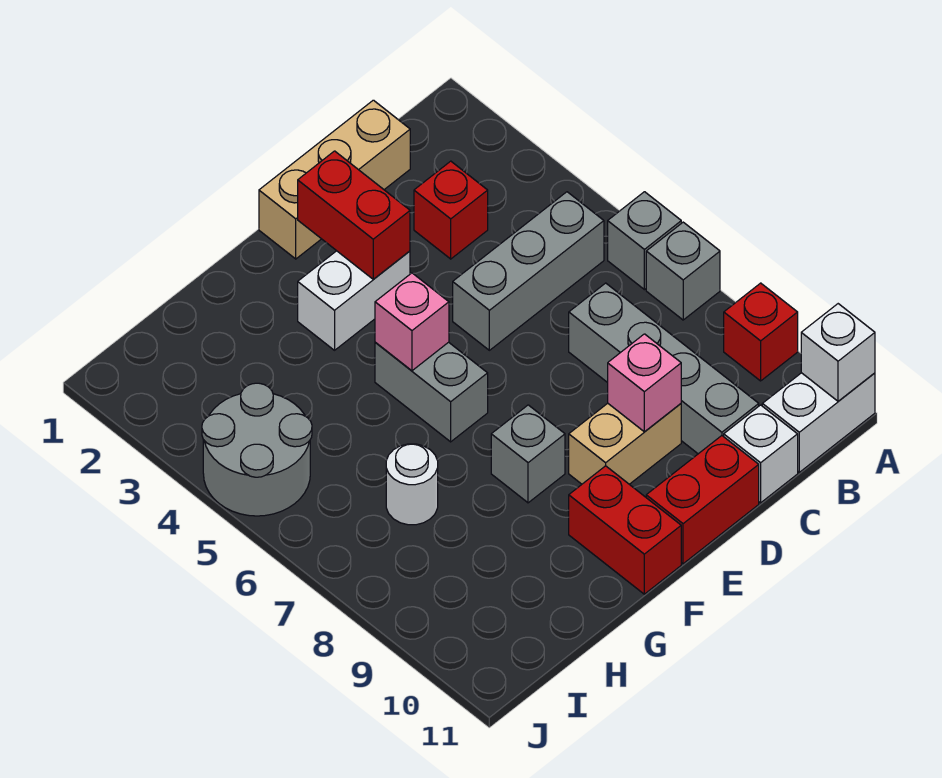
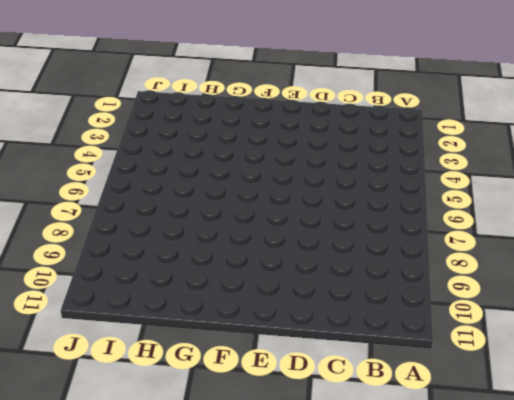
none -> grey brick A6 level 1
none -> grey brick A7 level 1
none -> red brick A9 level 1

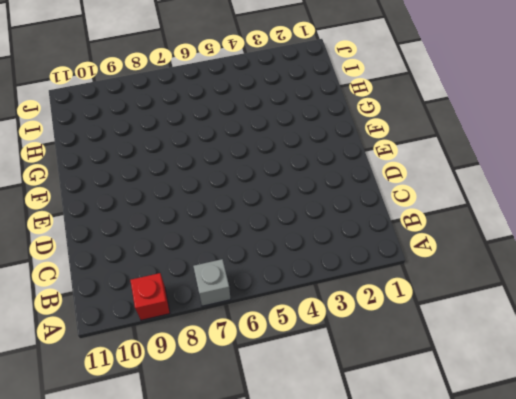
none -> grey brick A6 level 1
none -> white brick A11:B11 level 1
none -> grey brick B5:D5 level 1

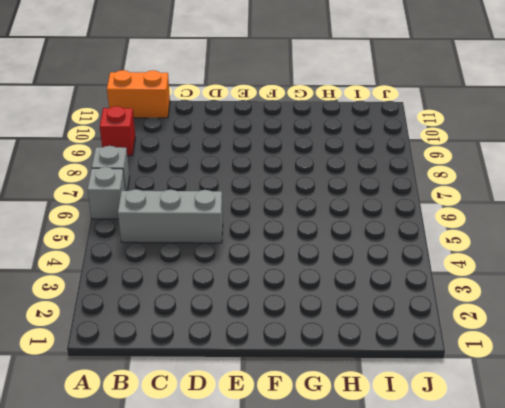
orange brick A11:B11 level 1 -> white brick A11:B11 level 1
none -> tan brick C1:E1 level 1
none -> red brick C3 level 1
none -> grey brick C7:C10 level 1

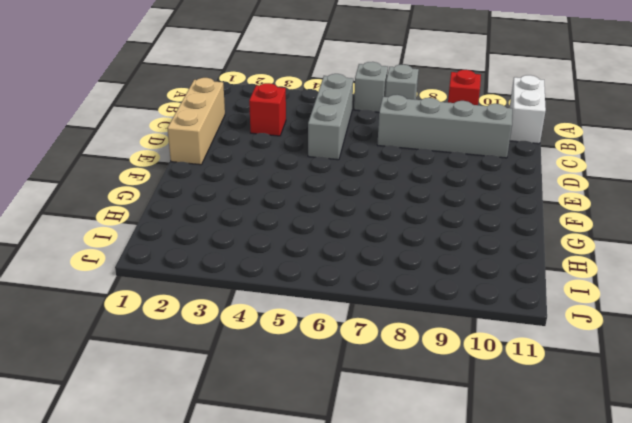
none -> white brick C11 level 1
none -> tan brick D9:E9 level 1
none -> red brick D11:E11 level 1

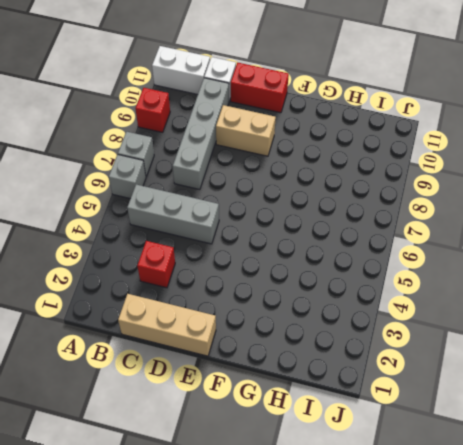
none -> white brick E3:F3 level 1
none -> grey brick F5:F6 level 1
none -> grey brick F8 level 1

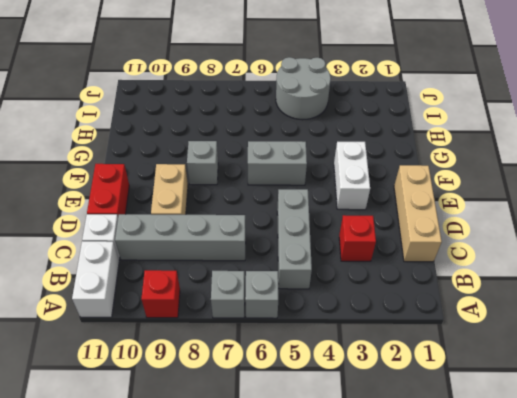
none -> red brick F10:F11 level 1
none -> white round brick H7 level 1
none -> white brick A11 level 2

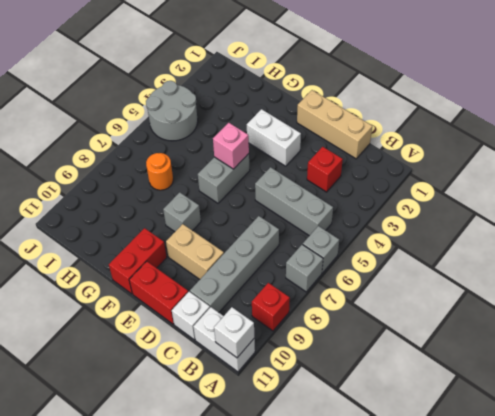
orange round brick H7 level 1 -> white round brick H7 level 1
none -> pink brick D9 level 2
none -> red brick E2:E3 level 2

